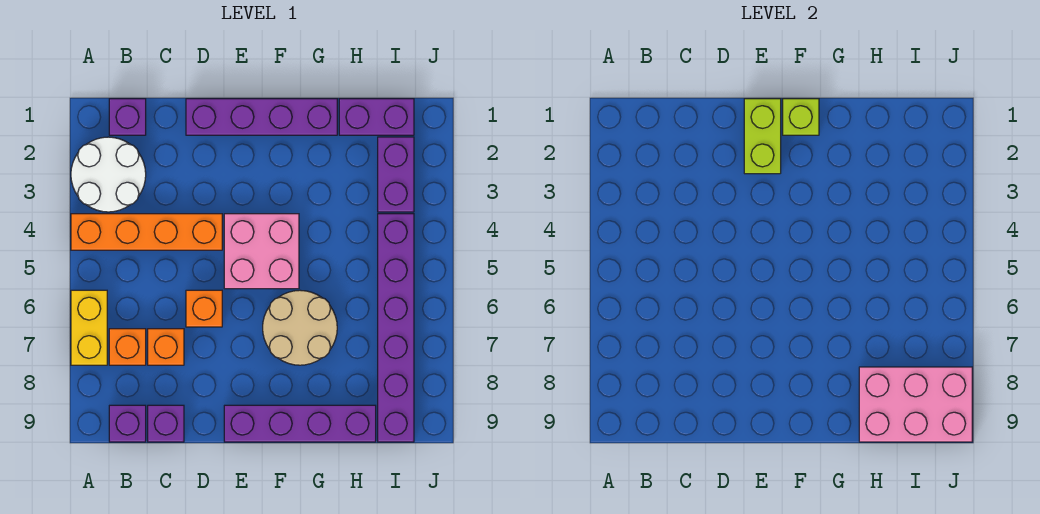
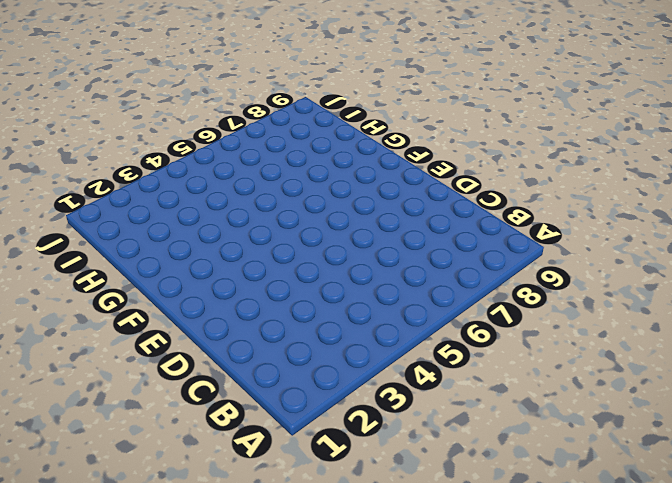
none -> white round brick A2:B3 level 1
none -> orange brick A4:D4 level 1
none -> yellow brick A6:A7 level 1

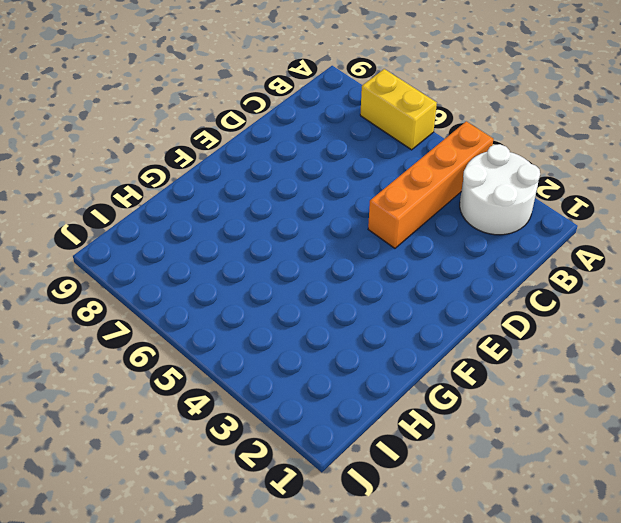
none -> purple brick B1 level 1
none -> orange brick B7 level 1
none -> purple brick B9 level 1

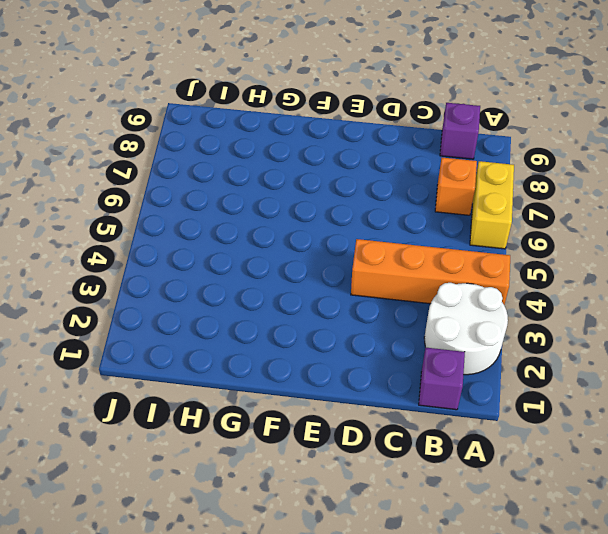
none -> orange brick C7 level 1
none -> purple brick C9 level 1
none -> purple brick D1:G1 level 1

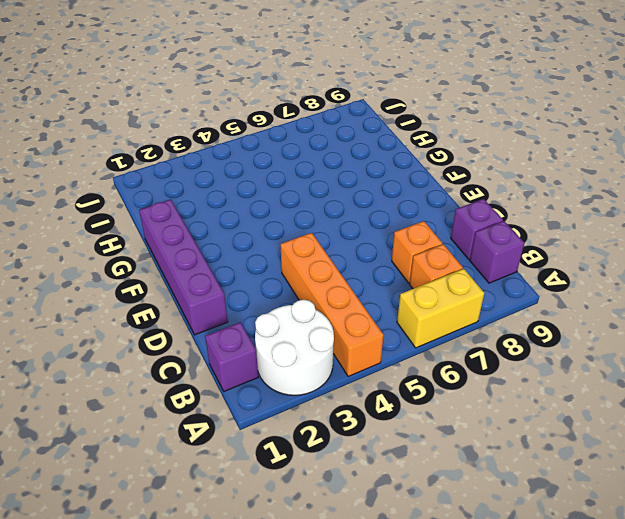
none -> orange brick D6 level 1
none -> pink brick E4:F5 level 1
none -> purple brick E9:H9 level 1

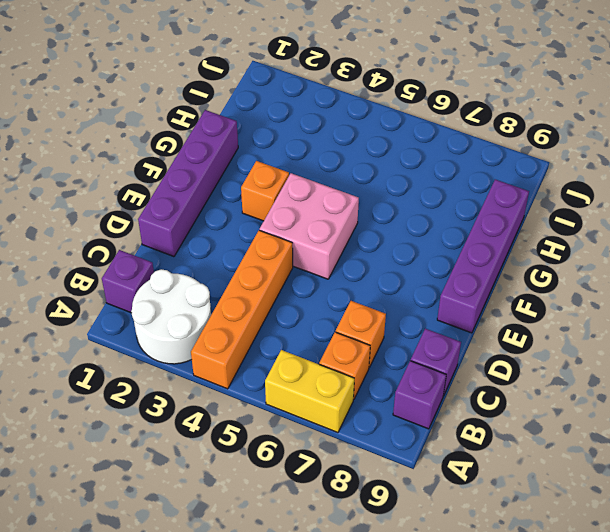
orange brick F3 level 1 -> orange brick D6 level 1
none -> tan round brick F6:G7 level 1
none -> purple brick H1:I1 level 1
none -> purple brick I2:I3 level 1

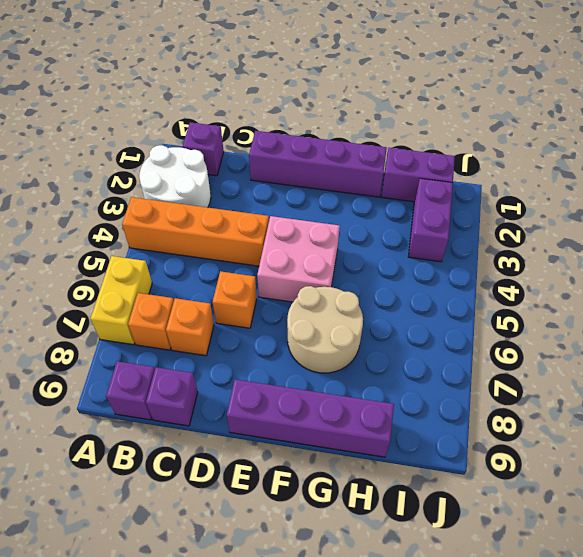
none -> purple brick I4:I9 level 1
none -> lime brick E1:E2 level 2
none -> lime brick F1 level 2

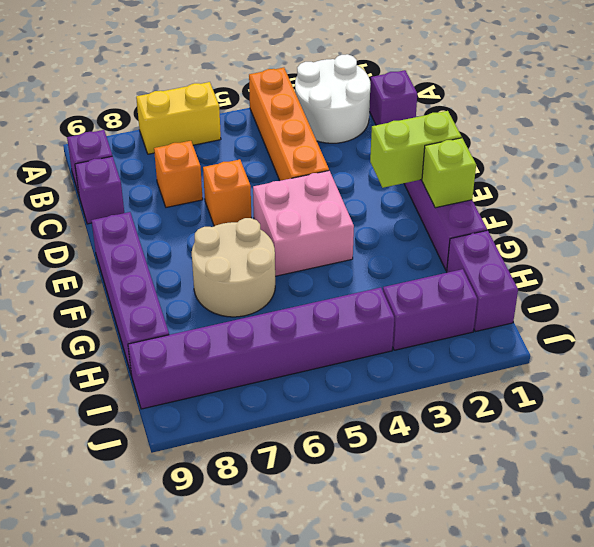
none -> orange brick B7 level 1
none -> pink brick H8:J9 level 2

